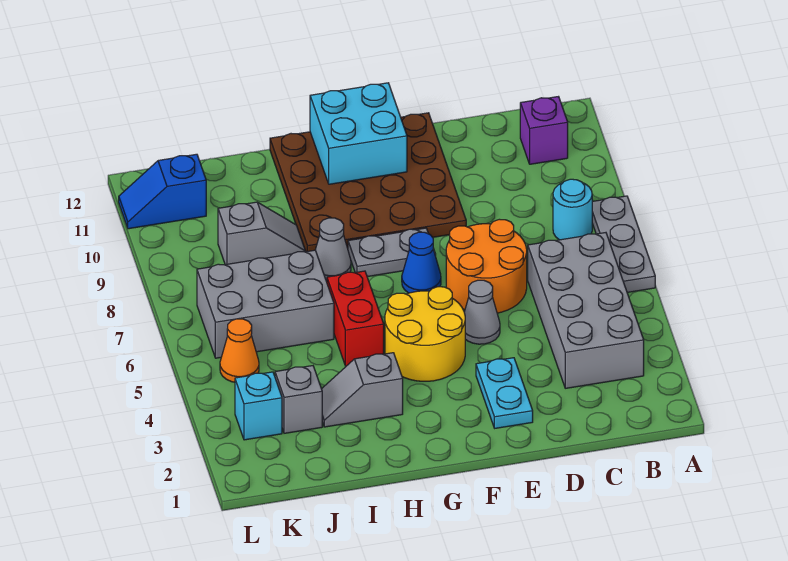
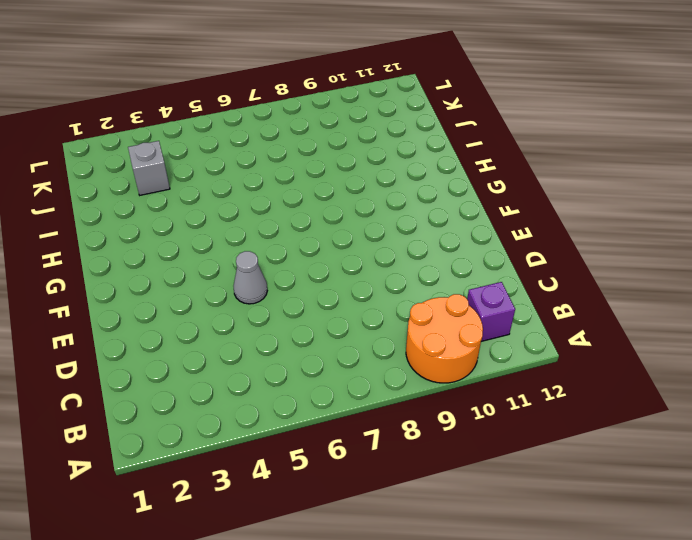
orange round brick A9:B10 level 1 -> orange round brick D6:E7 level 1
none -> grey plate A6:A8 level 1
none -> grey brick B3:C6 level 1
none -> cyan round brick B8 level 1

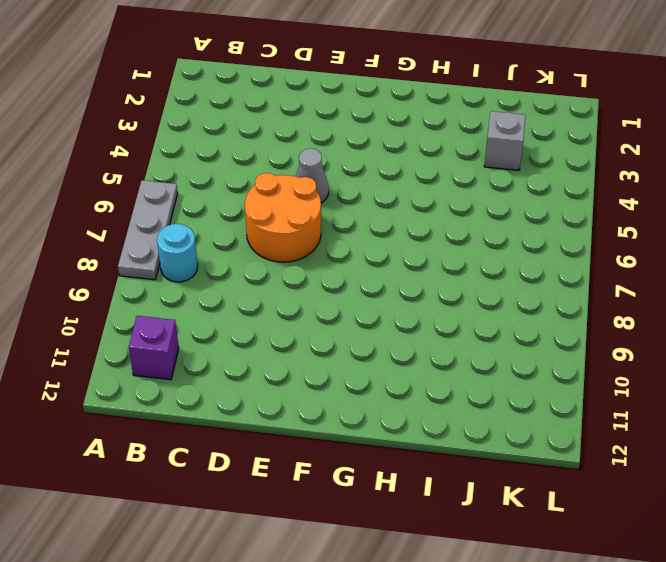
none -> grey brick B3:C6 level 1
none -> cyan plate E2:E3 level 1
none -> brown plate E9:H12 level 1

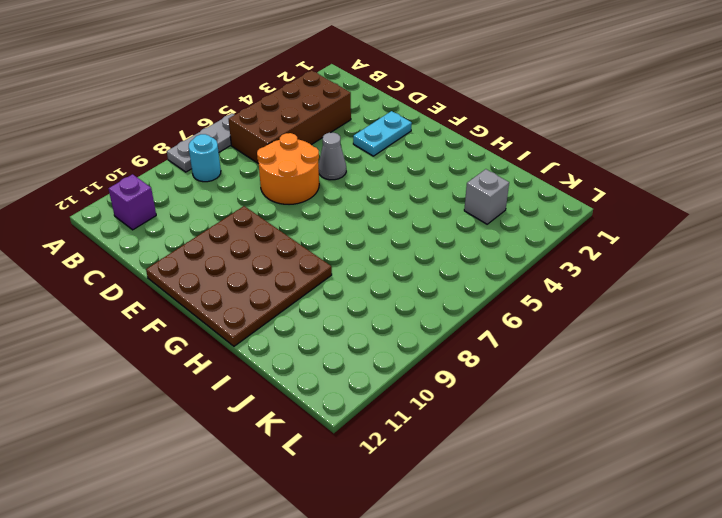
brown brick B3:C6 level 1 -> grey brick B3:C6 level 1
none -> yellow round brick F4:G5 level 1
none -> blue cone F7 level 1
none -> grey plate F8:G8 level 1

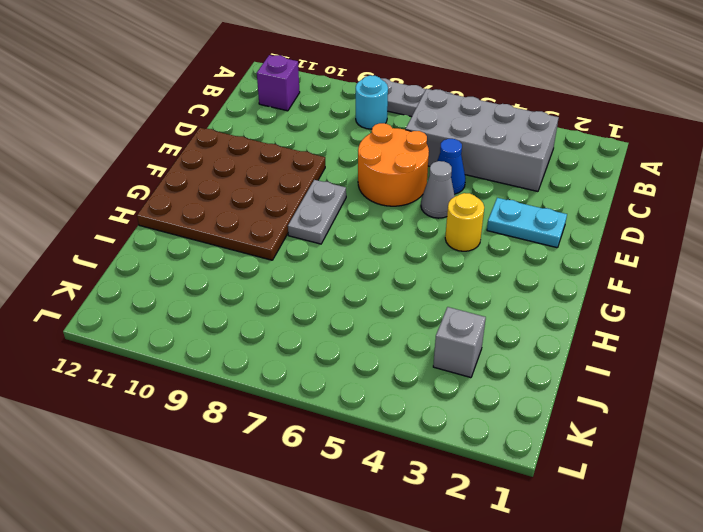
blue cone D5 level 1 -> blue cone F7 level 1
yellow round brick F4 level 1 -> yellow round brick F4:G5 level 1
none -> grey slope H3:I3 level 1 top H
none -> red brick H5:H6 level 1
none -> grey cone H8 level 1

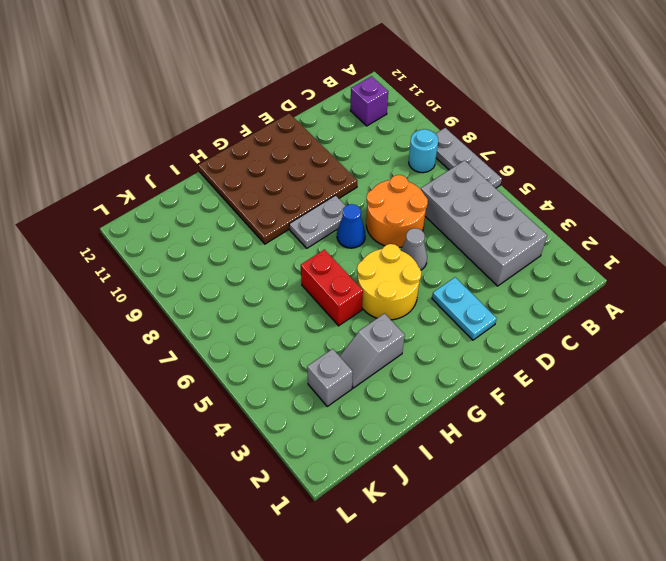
none -> grey cone H8 level 1
none -> grey brick I6:K7 level 1
none -> grey slope I9:J9 level 1 top J

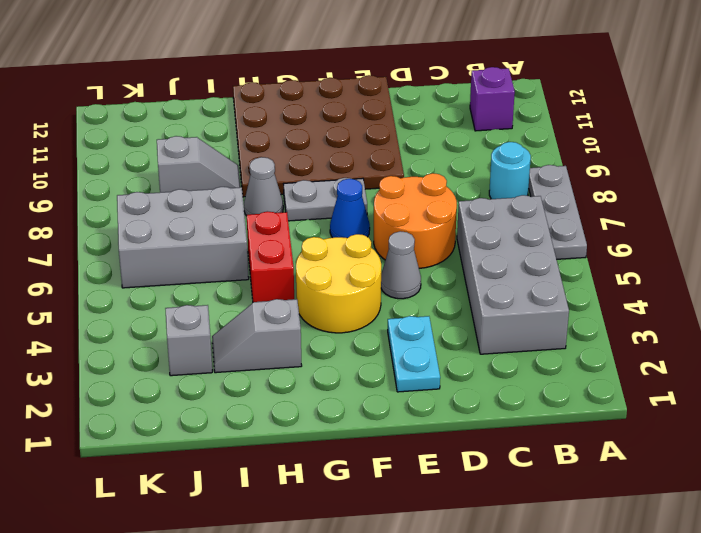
none -> cyan brick K3 level 1
none -> orange cone K5 level 1
none -> blue slope K11:L11 level 1 top K

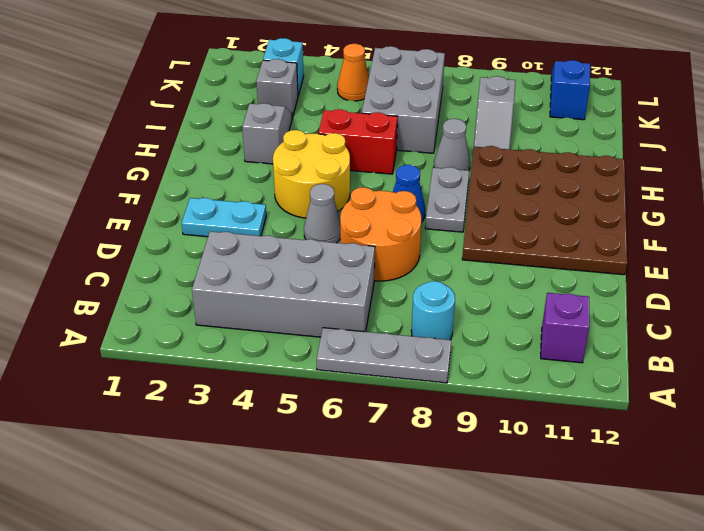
none -> cyan brick F11:G12 level 2

